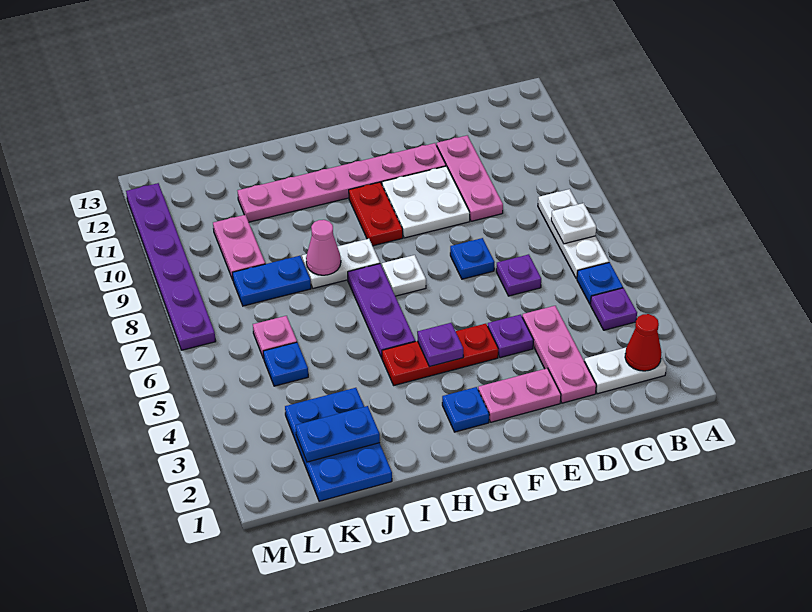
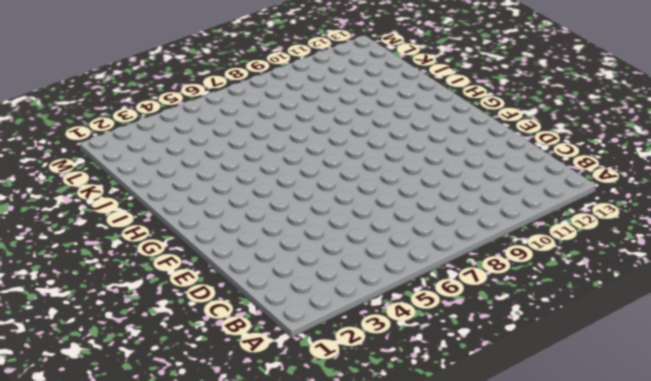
none -> white plate B2:C2 level 1
none -> purple plate B4 level 1
none -> blue plate B5 level 1

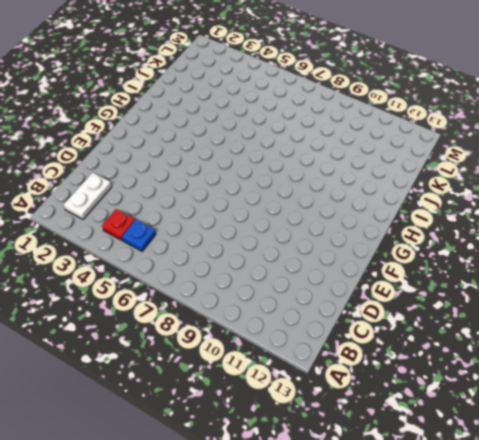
red plate B4 level 1 -> purple plate B4 level 1
none -> white plate B6:B8 level 1
none -> pink plate D2:D4 level 1
none -> purple plate D6 level 1

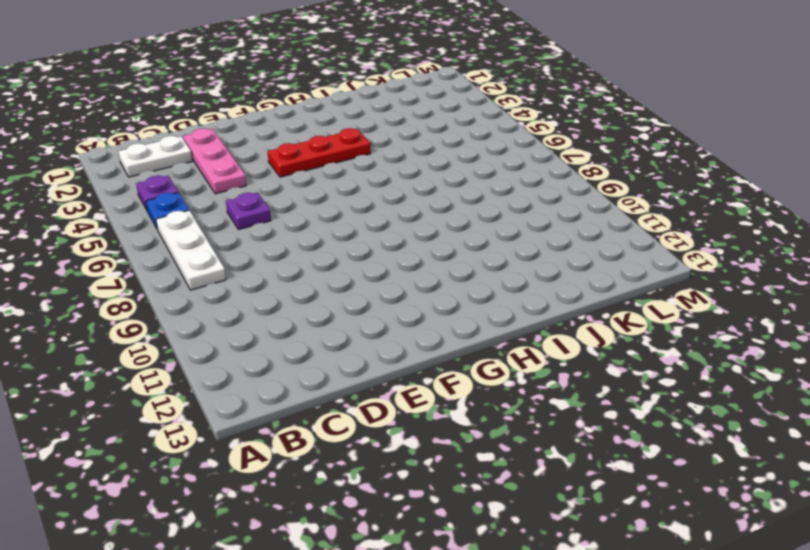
none -> pink plate D9:D11 level 1
none -> pink plate E2:F2 level 1
none -> purple plate E4 level 1

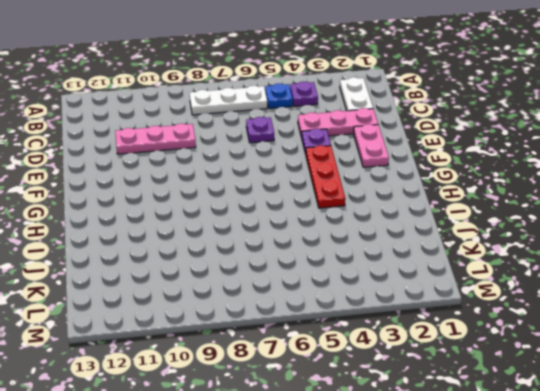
none -> blue plate E7 level 1
none -> white plate E9:F10 level 1
none -> pink plate E11:J11 level 1

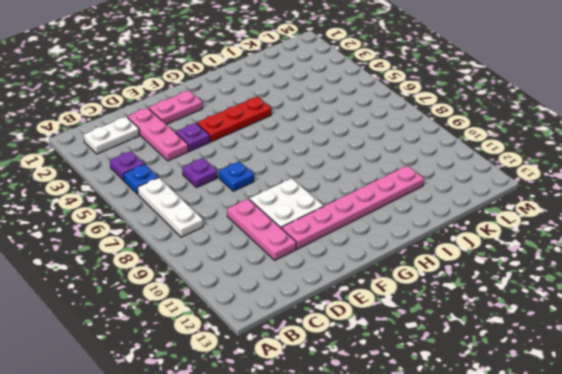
none -> blue plate G2 level 1
none -> white plate G7 level 1
none -> red plate G9:G10 level 1

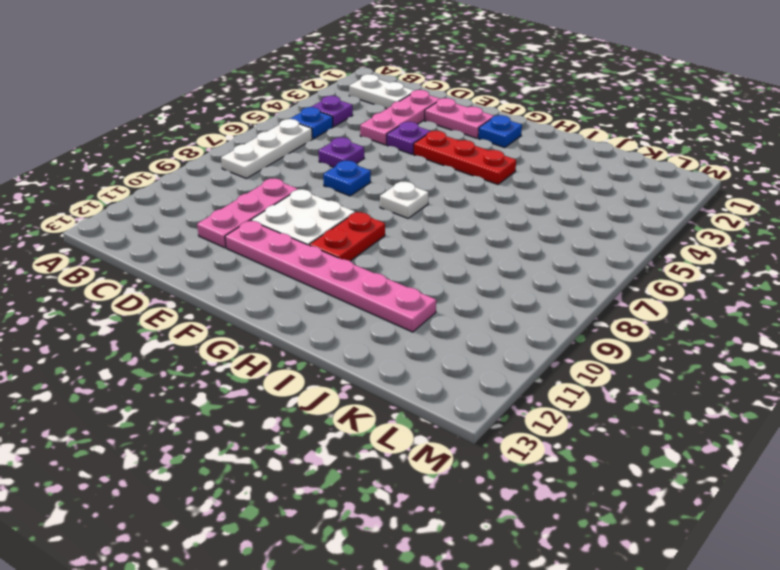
none -> purple plate H5:H7 level 1
none -> white plate H8:I8 level 1
none -> blue plate J1:K3 level 1

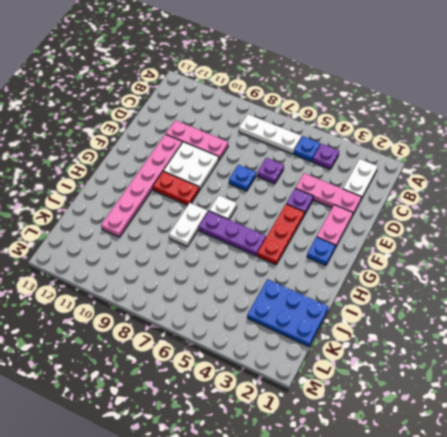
none -> blue plate J8:K8 level 1
none -> blue plate K5 level 1
none -> pink plate K6 level 1

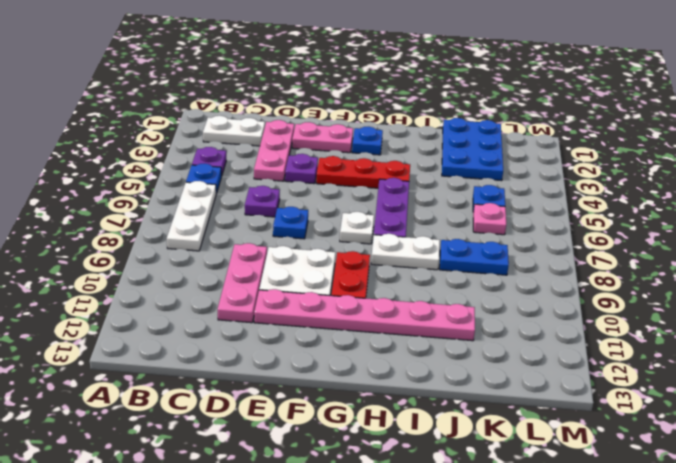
none -> pink plate K9:K10 level 1
none -> purple plate M7:M12 level 1
none -> red cone B2 level 2

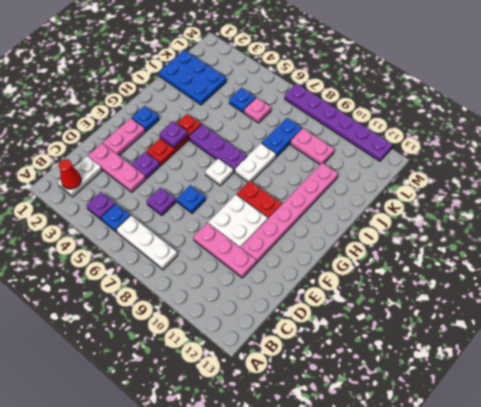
none -> white plate B7 level 2
none -> pink cone I8 level 2
none -> blue plate J2:K2 level 2

